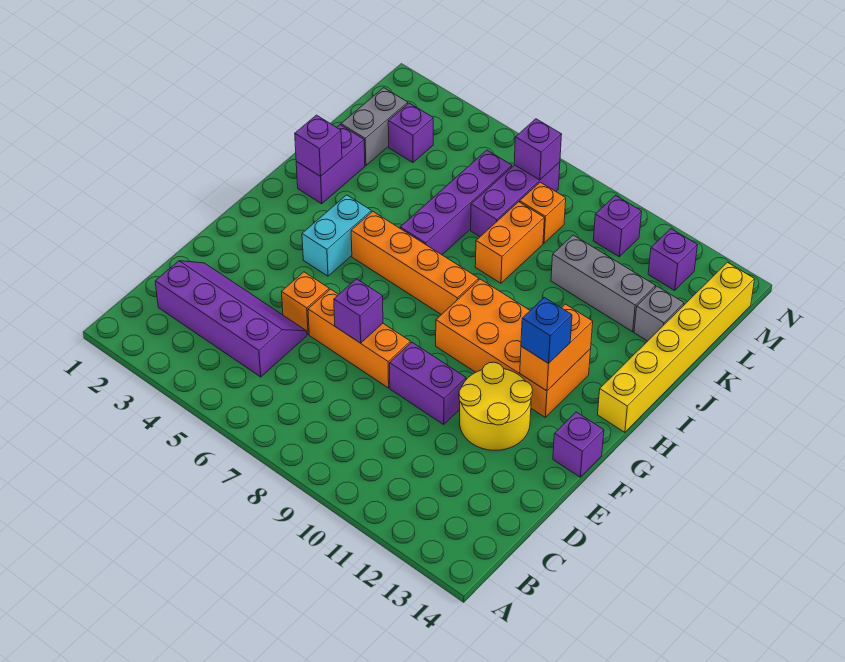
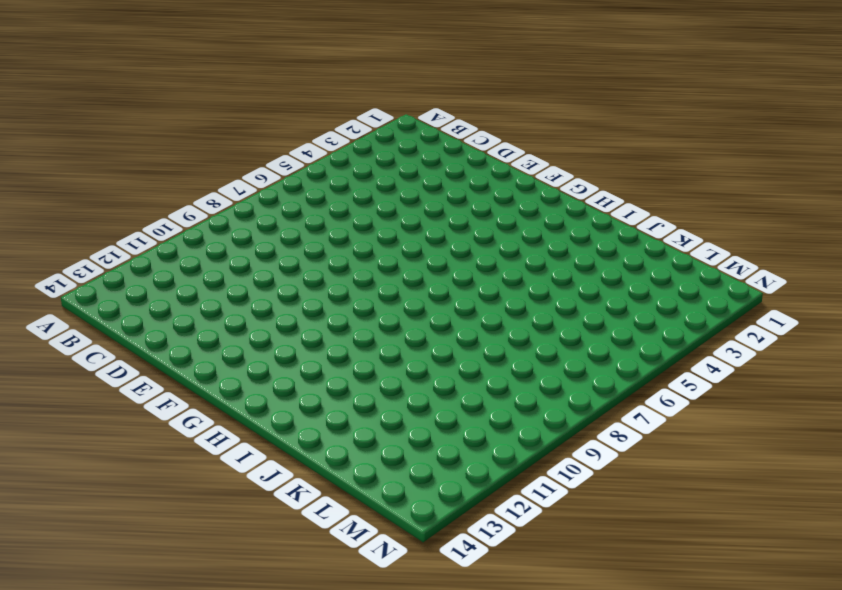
none -> purple slope C2:D5 level 1 top C
none -> orange brick E5 level 1
none -> orange brick E6:E8 level 1

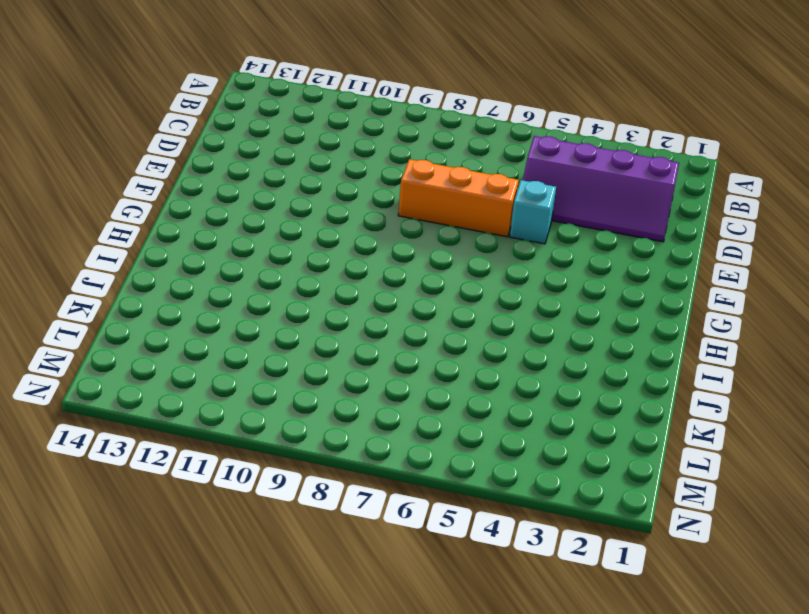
cyan brick E5 level 1 -> orange brick E5 level 1
none -> purple brick E9:E10 level 1
none -> yellow round brick E11:F12 level 1
none -> purple brick F14 level 1

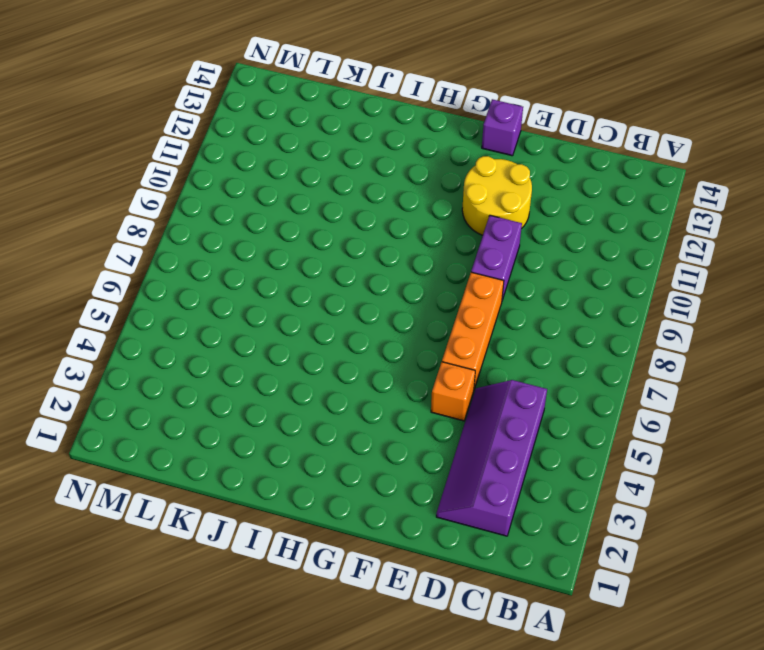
none -> cyan brick G4:H4 level 1
none -> orange brick G9:H12 level 1
none -> orange brick H5:H8 level 1

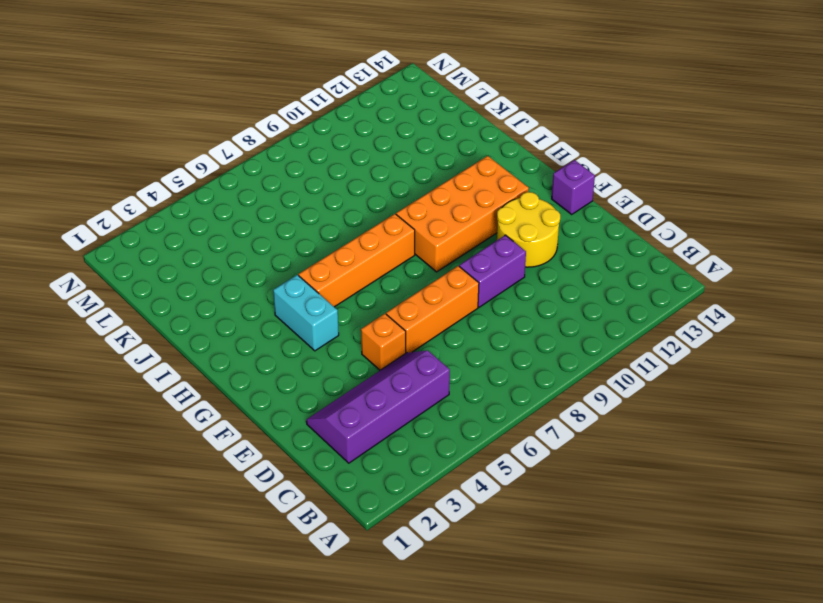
none -> yellow brick H14:M14 level 1
none -> purple brick I2:J2 level 1
none -> purple brick I6:L6 level 1

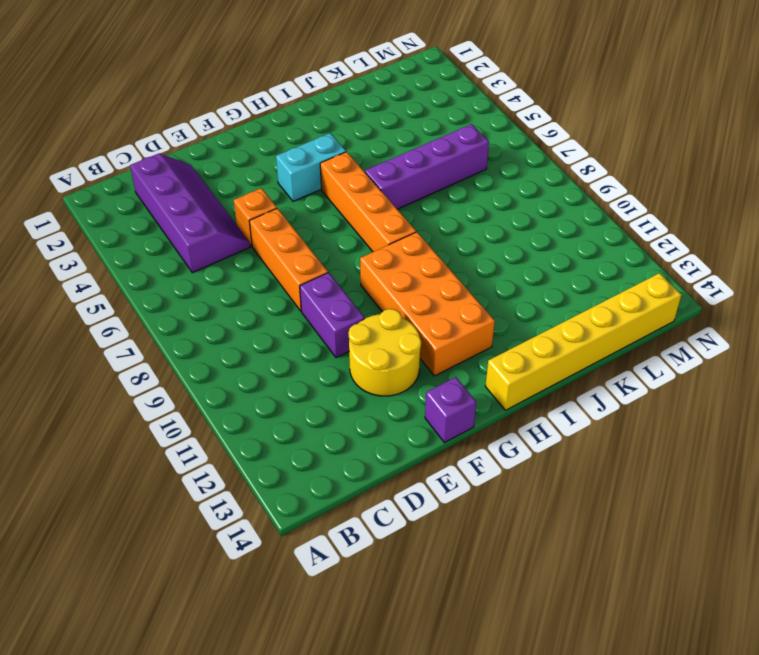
none -> purple brick I2:J2 level 1
none -> orange brick J8:K8 level 1
none -> grey brick K2:L2 level 1

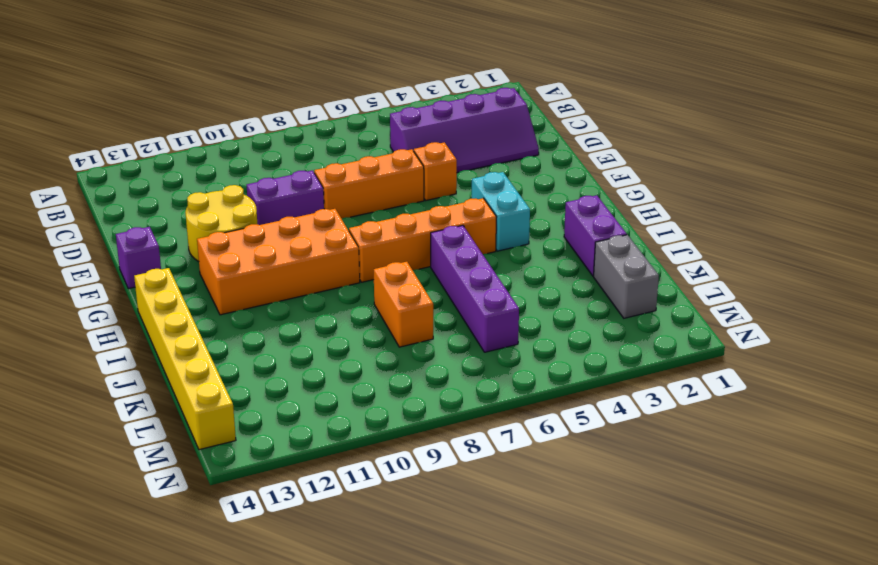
none -> purple brick K7:M7 level 1
none -> grey brick K10:K12 level 1
none -> grey brick K13 level 1

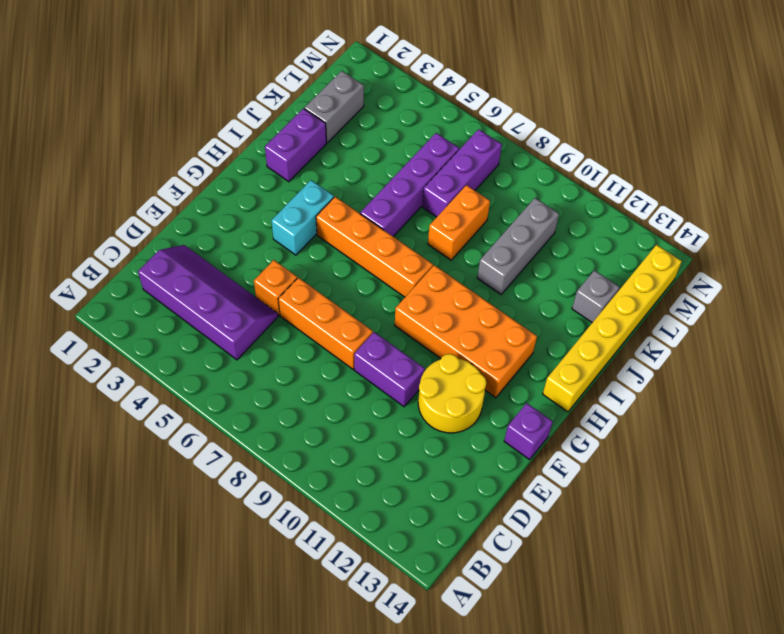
grey brick J10:L10 level 1 -> grey brick K10:K12 level 1
none -> purple brick L3 level 1
none -> orange brick L8 level 1
none -> purple brick M10 level 1

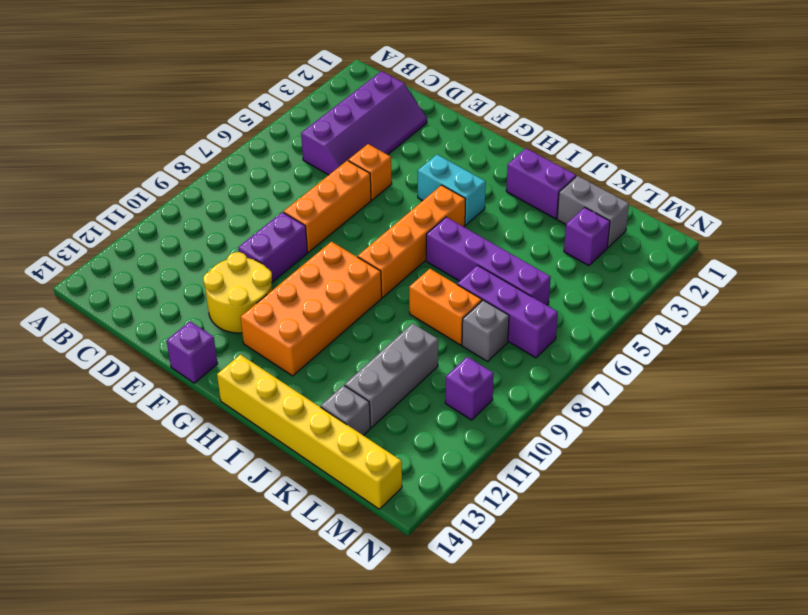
grey brick L8 level 1 -> orange brick L8 level 1
none -> purple brick M12 level 1
none -> purple brick E7 level 2
none -> orange brick G12:H12 level 2

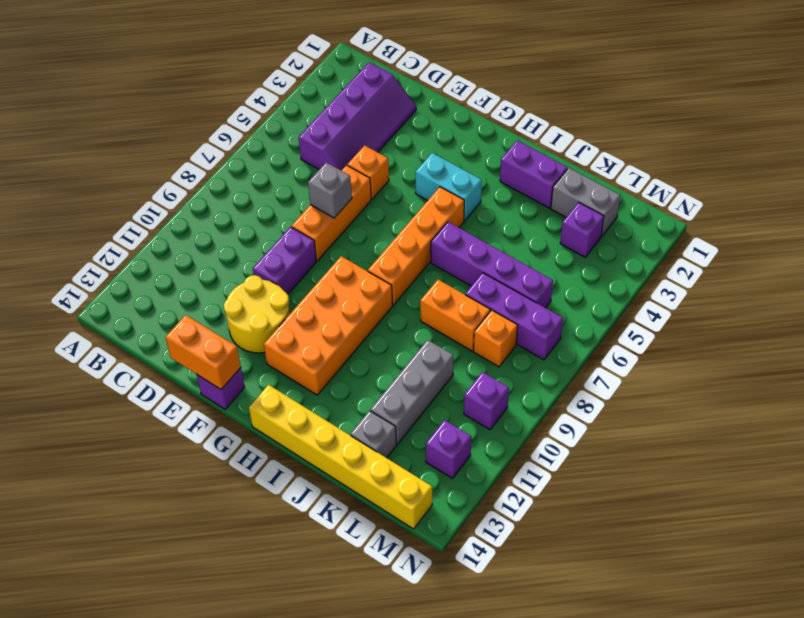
grey brick E7 level 2 -> purple brick E7 level 2
orange brick E14:F14 level 2 -> orange brick G12:H12 level 2
none -> purple brick I2 level 2
none -> purple brick M7 level 2
none -> blue brick G12 level 3

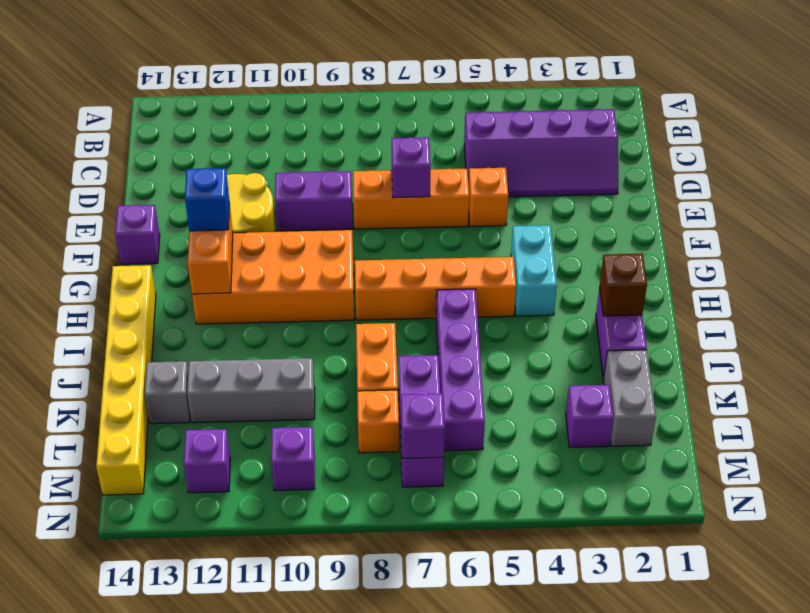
brown brick I2 level 2 -> purple brick I2 level 2

